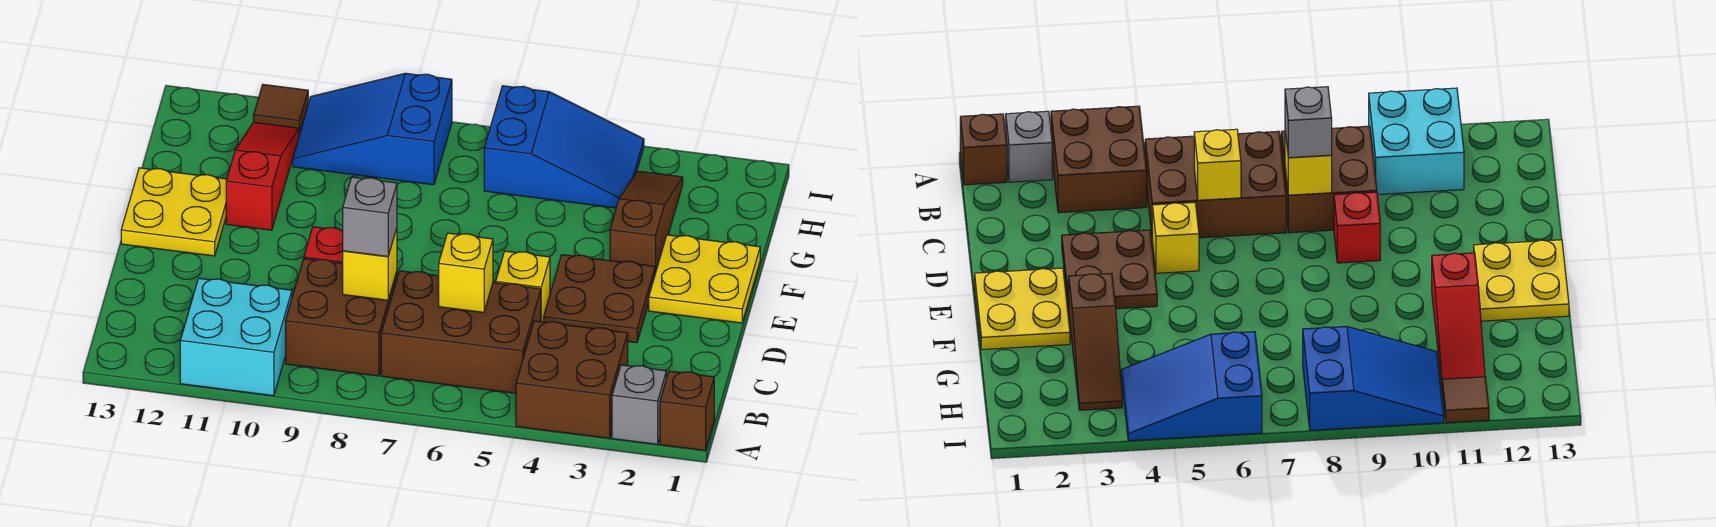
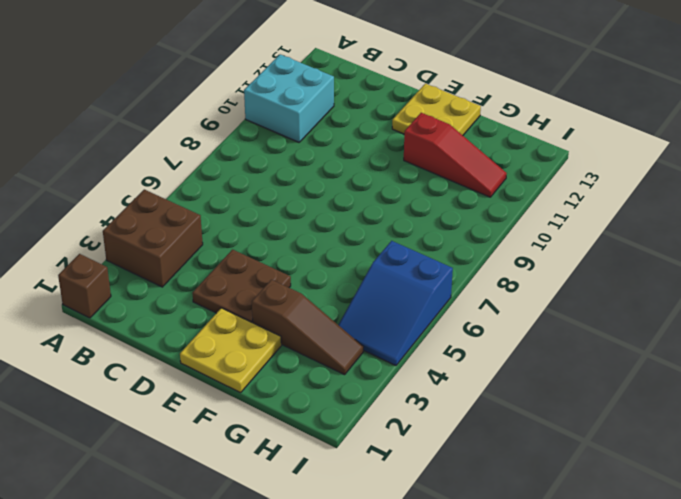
none -> grey brick A2 level 1
none -> brown brick B5:C7 level 1
none -> brown brick B8:C9 level 1

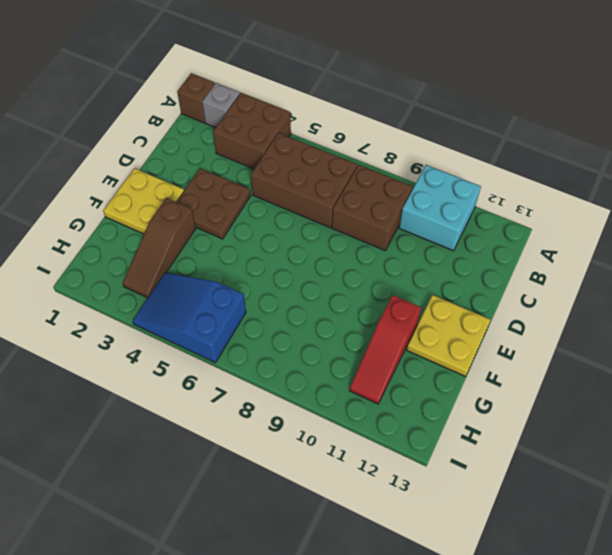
none -> yellow brick D5 level 1
none -> red brick D9 level 1
none -> blue slope H8:I10 level 1 top 8

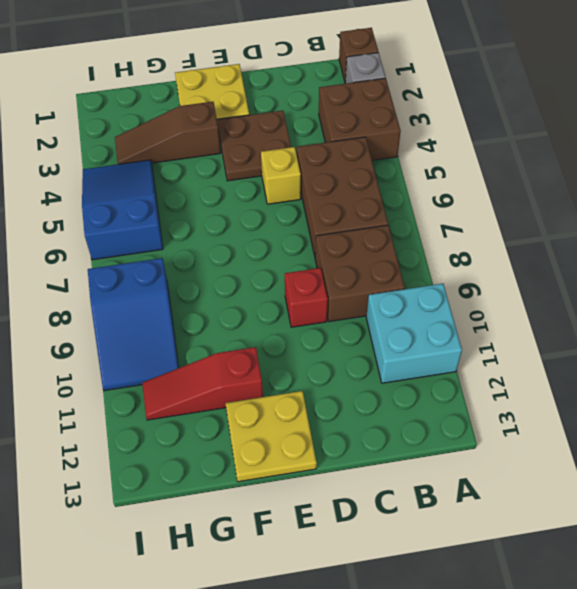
none -> brown tile I11 level 1
none -> yellow brick C6 level 2
none -> yellow brick C8 level 2

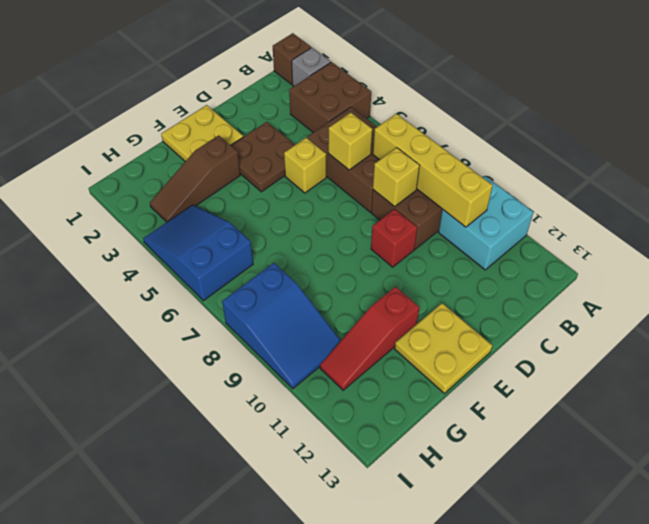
yellow brick B7:B10 level 2 -> none
none -> brown tile I11 level 1
none -> grey brick C8 level 3

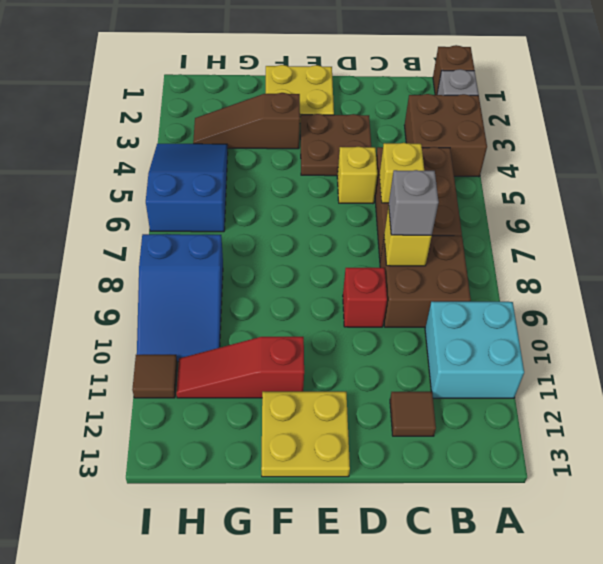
brown tile C12 level 1 -> none

